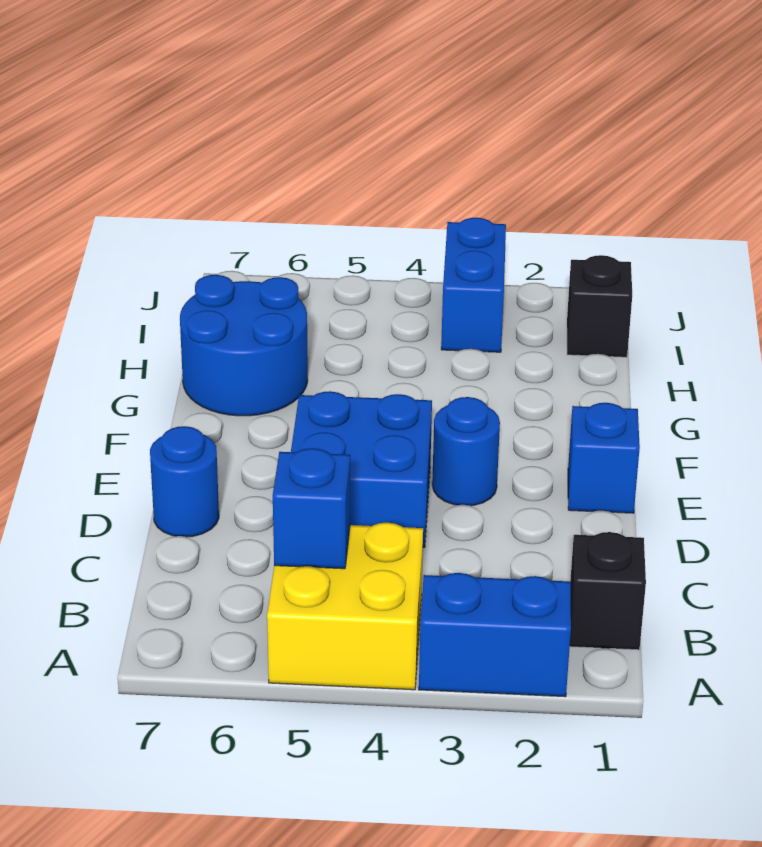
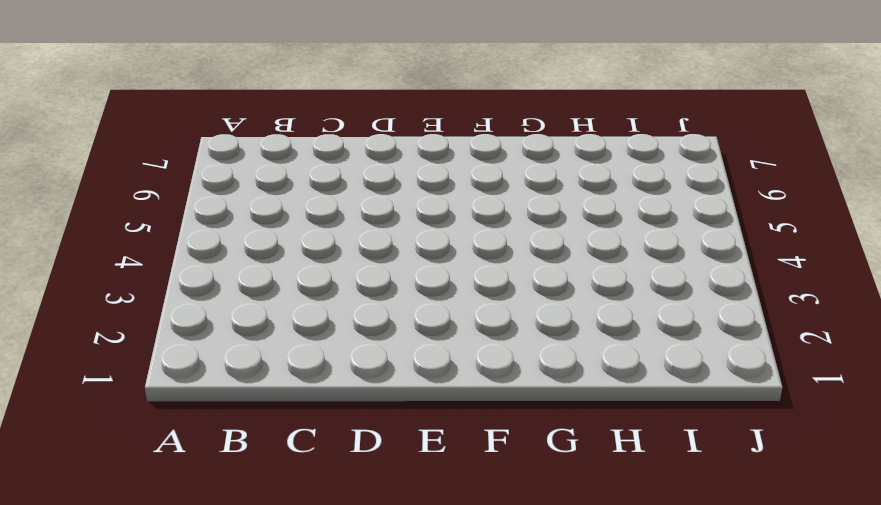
none -> blue brick A2:A3 level 1
none -> yellow brick A4:B5 level 1

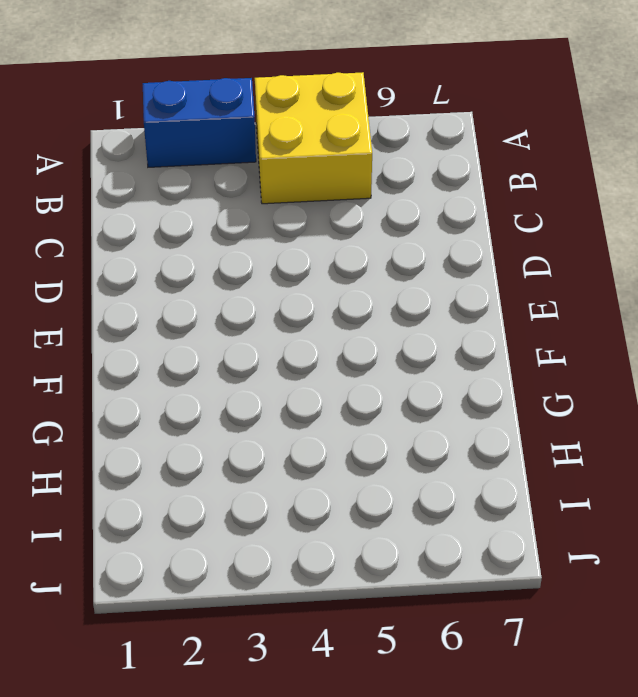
none -> black brick B1 level 1
none -> blue brick D4:E5 level 1

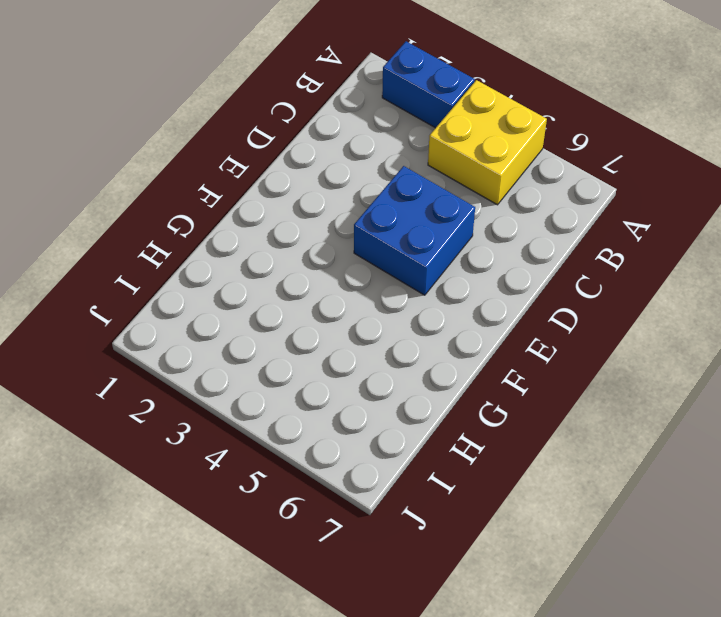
none -> black brick B1 level 1
none -> blue round brick D7 level 1

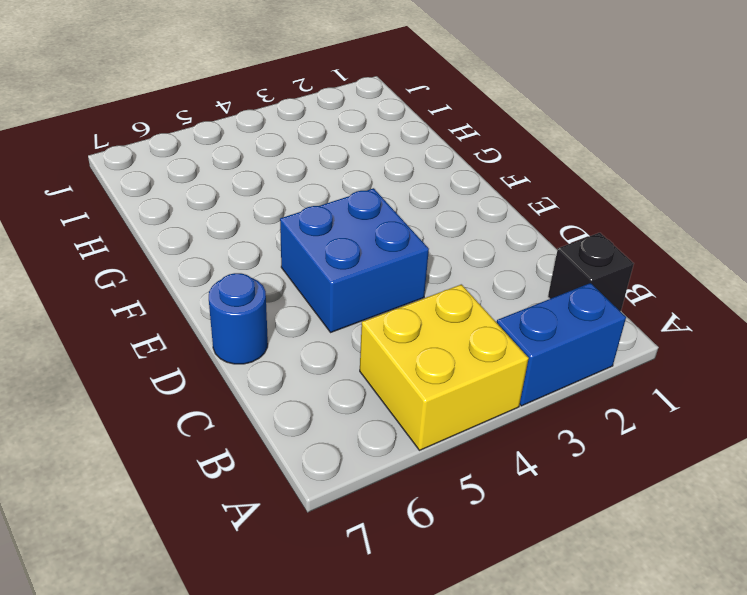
none -> blue brick E1 level 1
none -> blue round brick E3 level 1

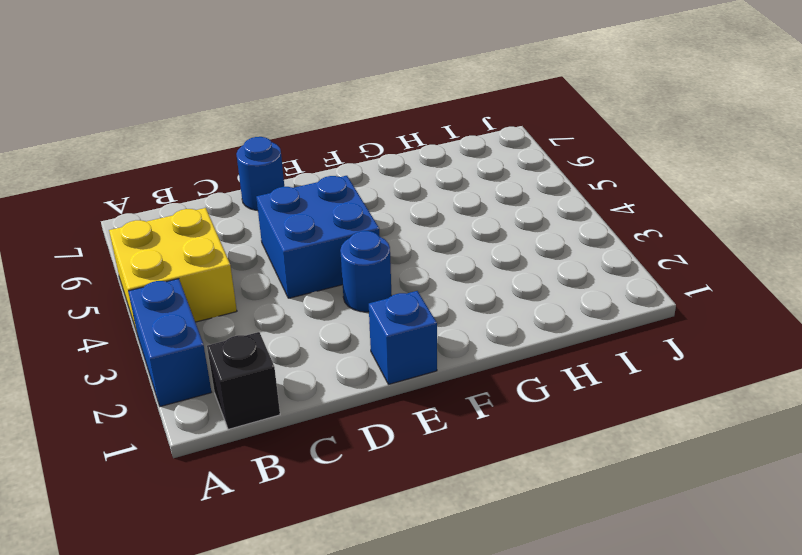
none -> blue round brick G6:H7 level 1
none -> black brick I1 level 1

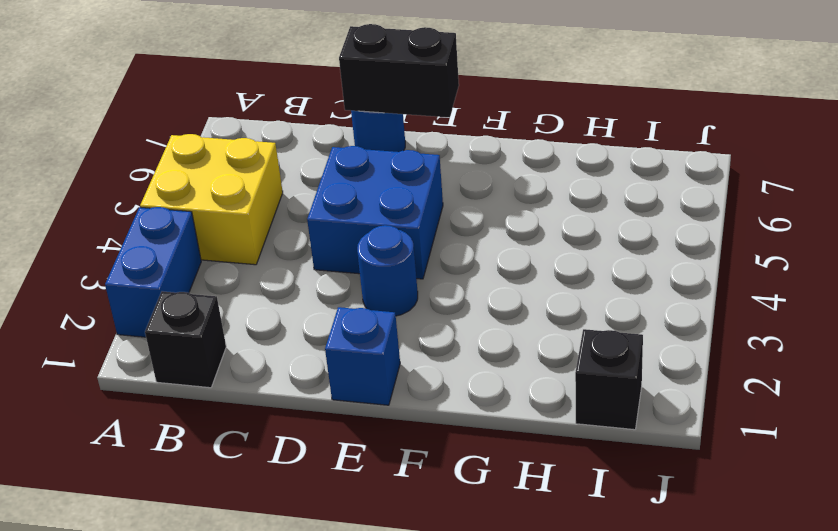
black brick D7:E7 level 2 -> none
none -> blue round brick G6:H7 level 1
none -> blue brick I3:J3 level 1

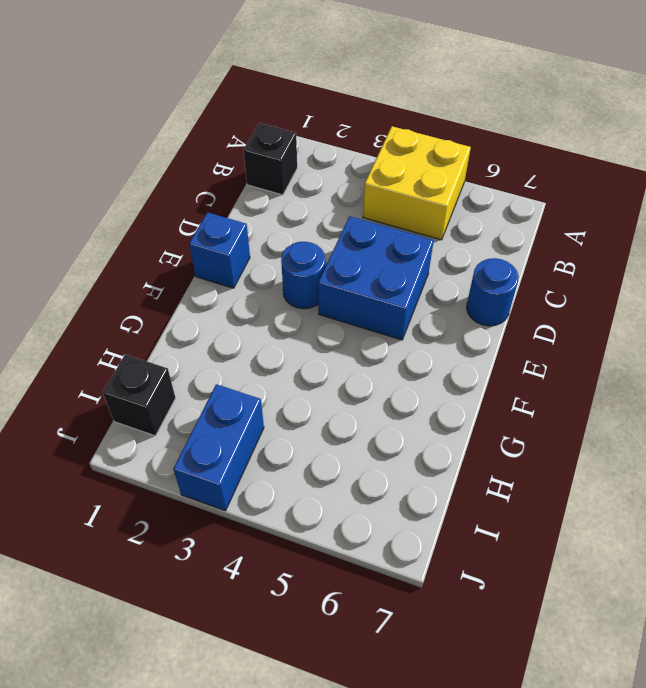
none -> blue brick A2:A3 level 1
none -> blue round brick G6:H7 level 1

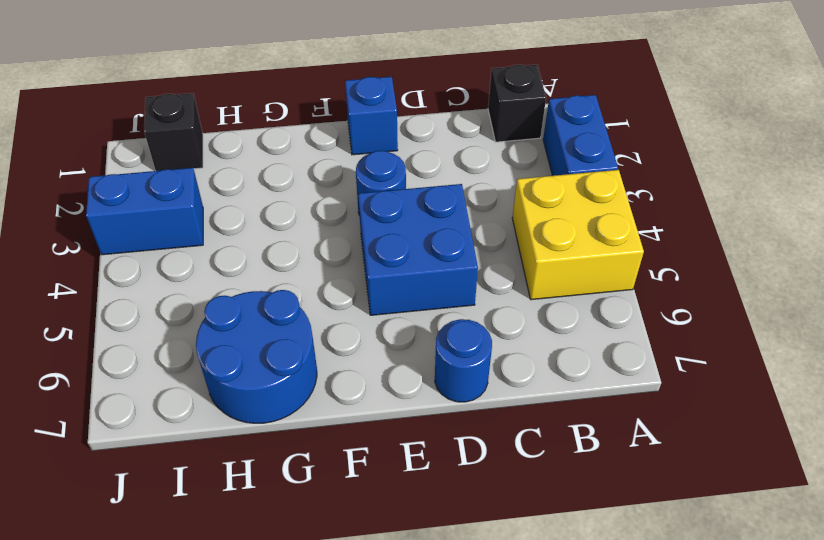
none -> blue brick B5 level 2

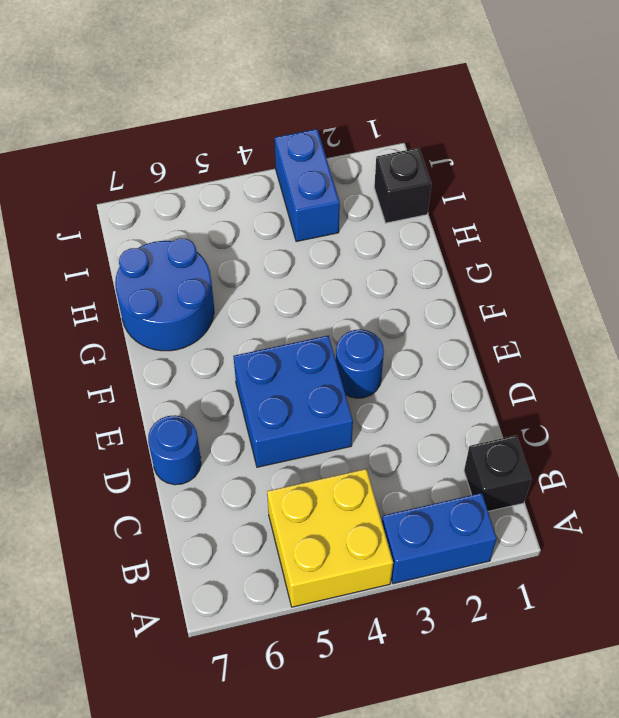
none -> blue brick E1 level 1
none -> blue brick B5 level 2

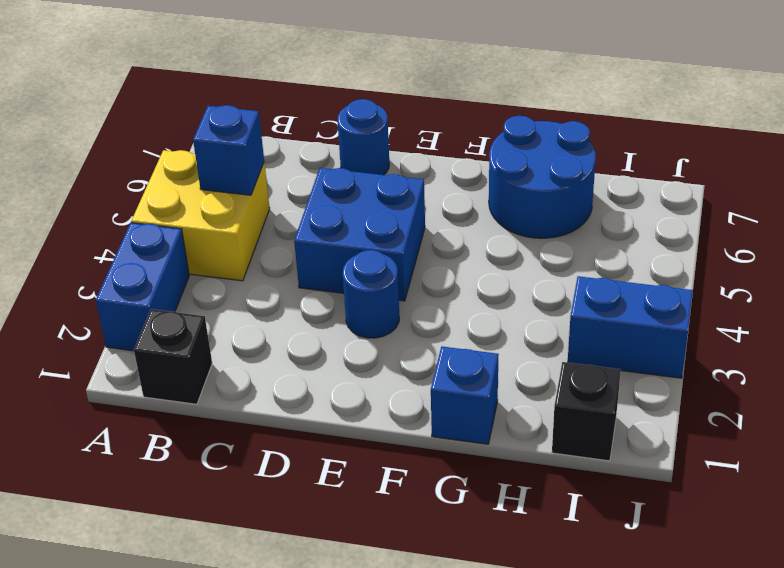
blue brick G1 level 1 -> blue brick E1 level 1

